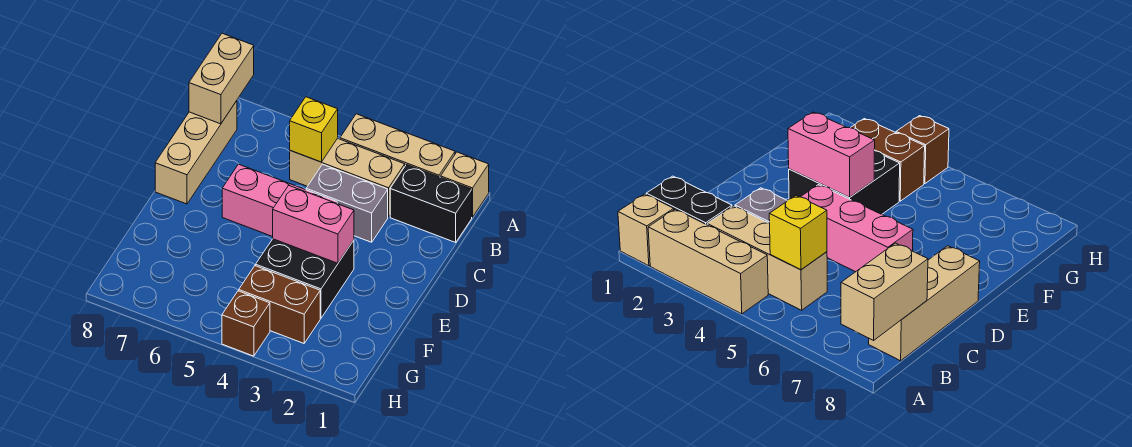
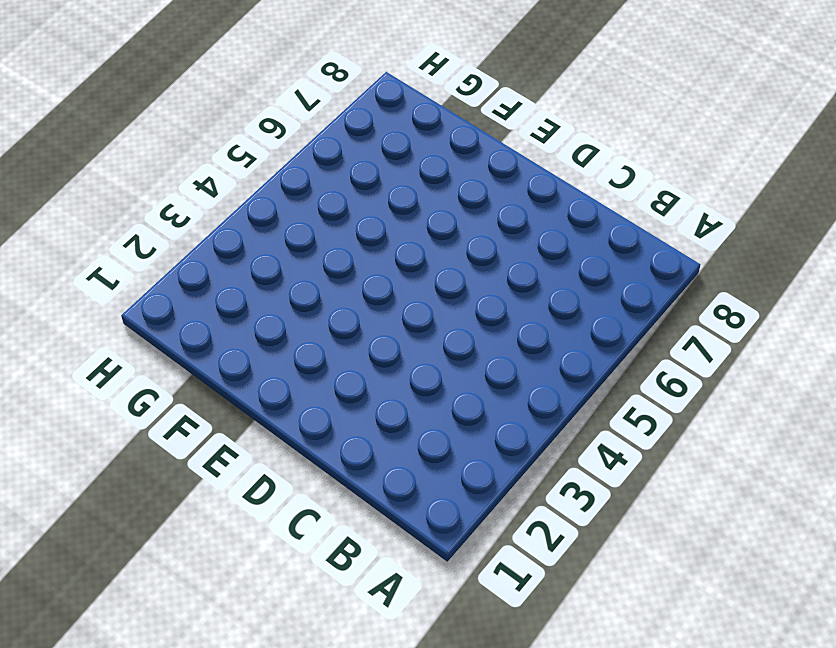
none -> tan brick A1 level 1
none -> tan brick A2:A4 level 1
none -> black brick B1:B2 level 1

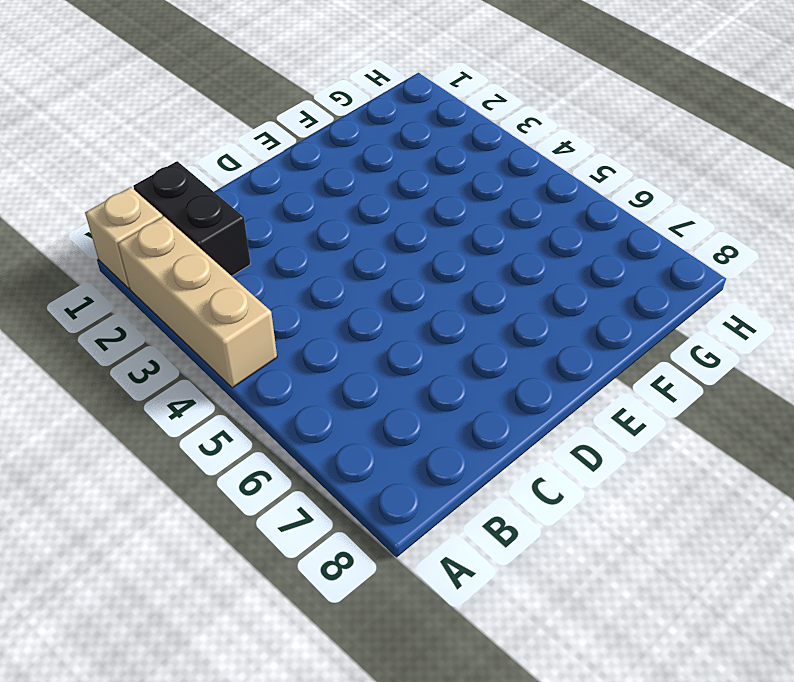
none -> tan brick B3:B5 level 1
none -> tan brick B8:D8 level 1
none -> grey brick C3:C4 level 1

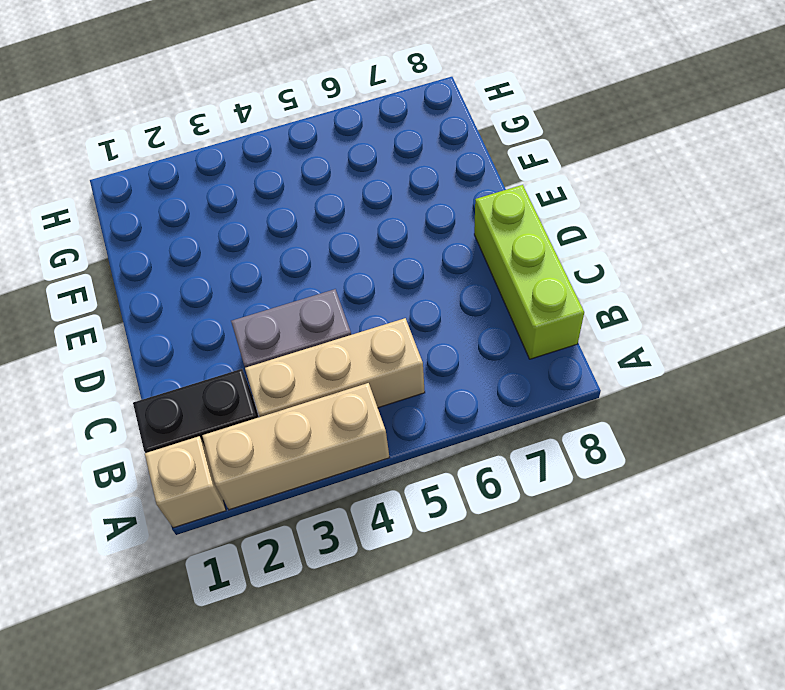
lime brick B8:D8 level 1 -> tan brick B8:D8 level 1
none -> pink brick D4:D6 level 1
none -> black brick E3:F4 level 1
none -> brown brick G3:G4 level 1

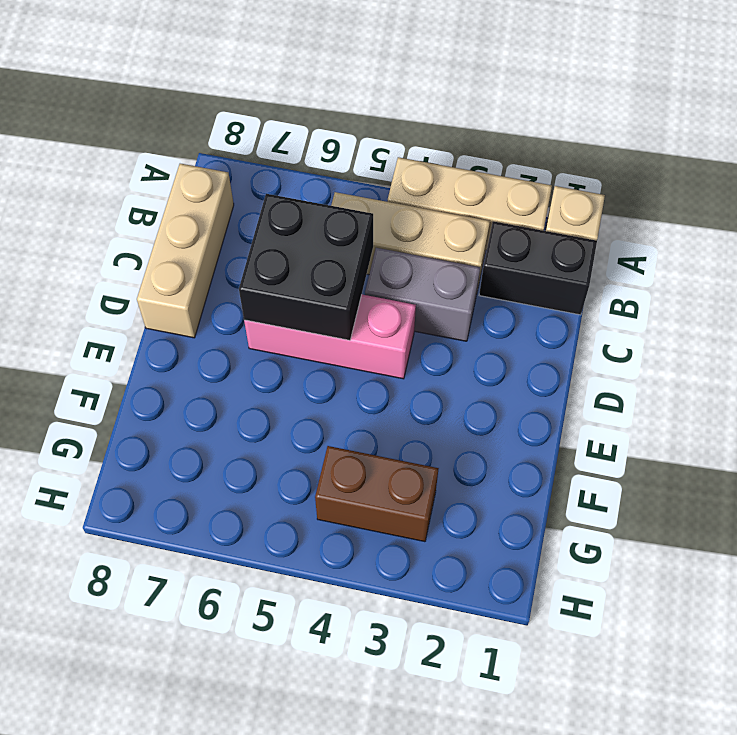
black brick C5:D6 level 2 -> black brick E3:F4 level 1
none -> brown brick H4 level 1
none -> tan brick A8:B8 level 2
none -> yellow brick B5 level 2

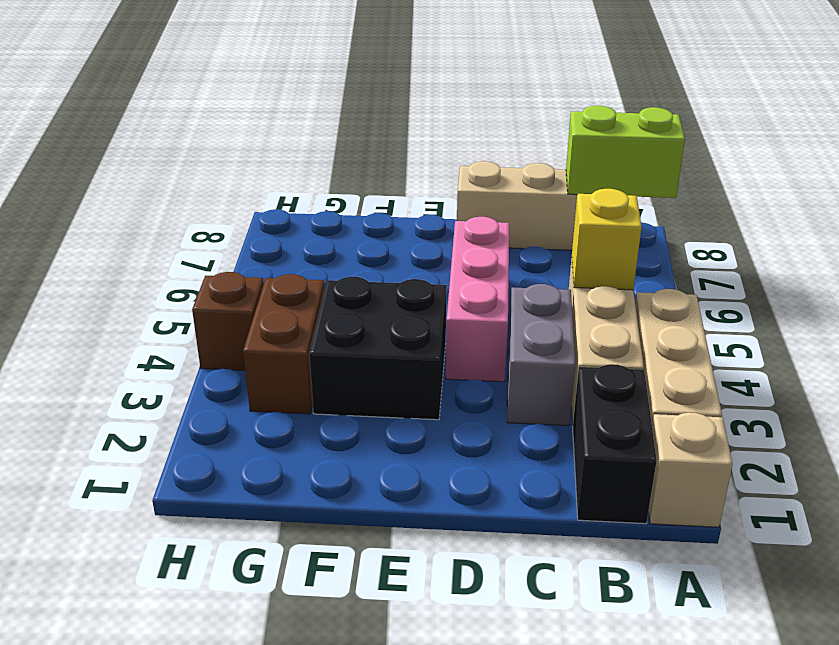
lime brick A8:B8 level 2 -> tan brick A8:B8 level 2
none -> pink brick E3:E4 level 2

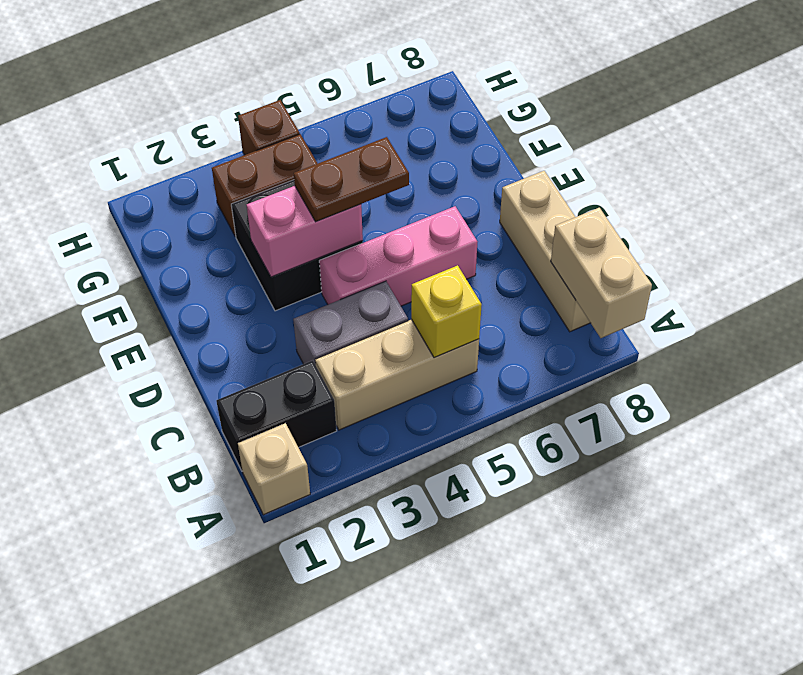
brown plate E4:E5 level 3 -> none
none -> tan brick A2:A4 level 1

